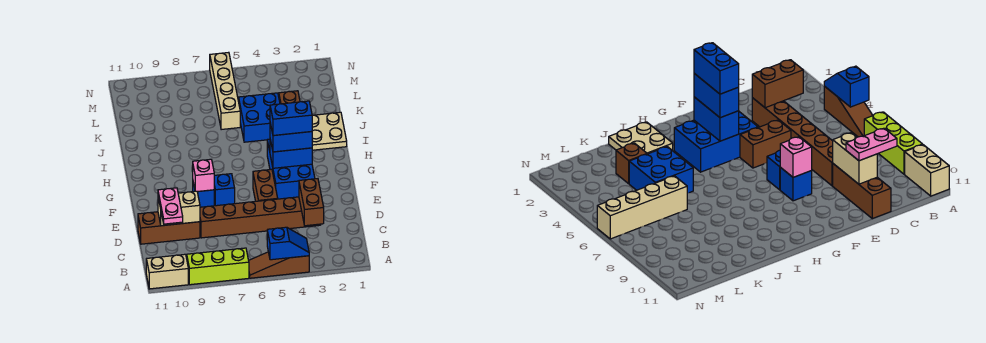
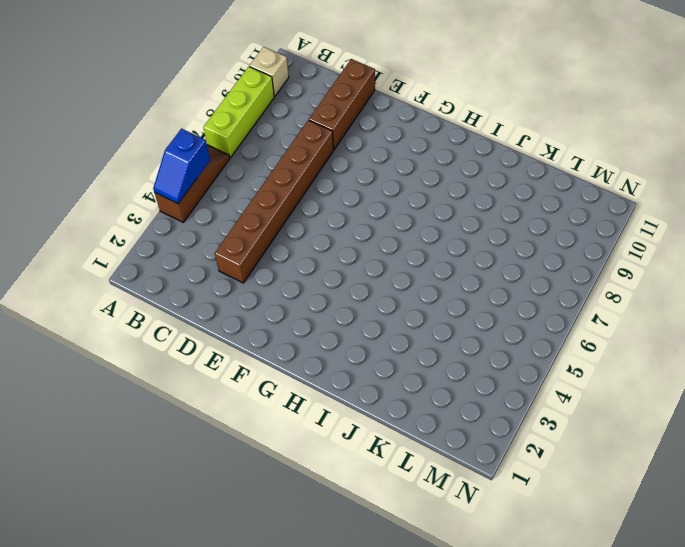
tan brick A10 level 1 -> tan brick A10:A11 level 1
none -> brown brick E5:F5 level 1
none -> blue brick F3:H4 level 1
none -> blue brick F7 level 1

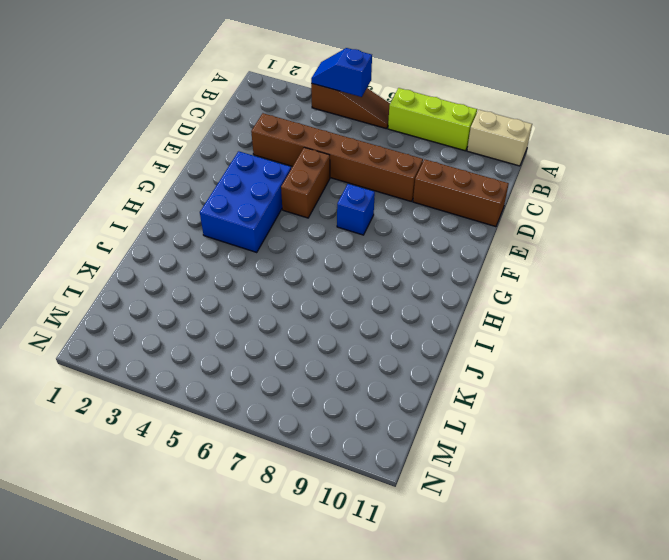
none -> blue brick F8 level 1
none -> tan plate I1:J2 level 1
none -> blue brick J4:K5 level 1

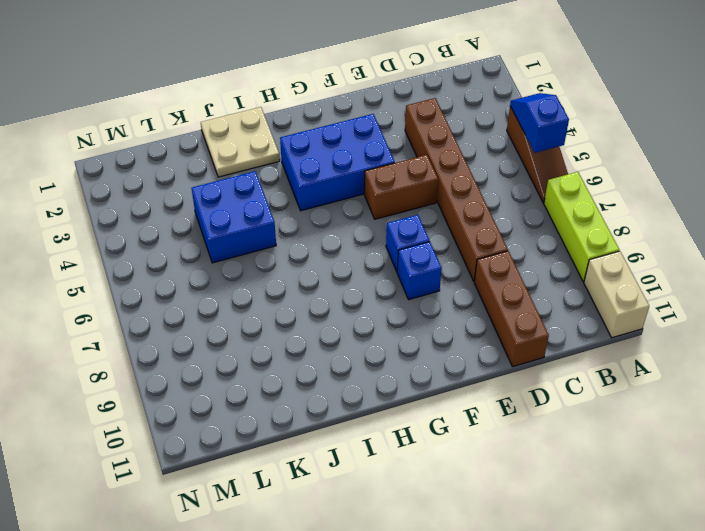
none -> brown brick K3 level 1
none -> tan brick K6:N6 level 1
none -> brown brick C3:D3 level 2

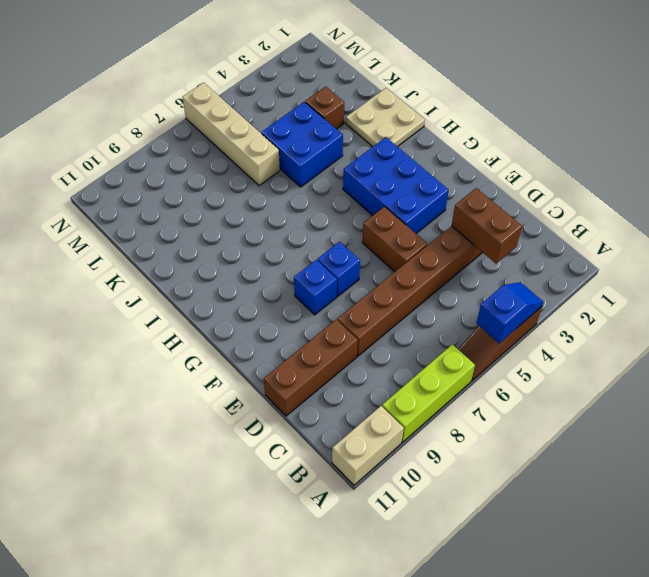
none -> tan brick D9:D10 level 2
none -> pink brick F8 level 2
none -> blue brick G3:G4 level 2

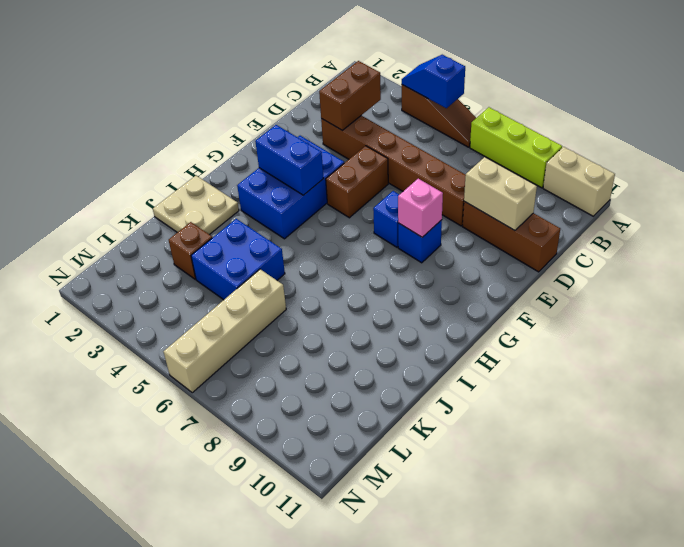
none -> pink plate C10:D10 level 3
none -> blue brick G3:G4 level 3
none -> blue brick G3:G4 level 4

